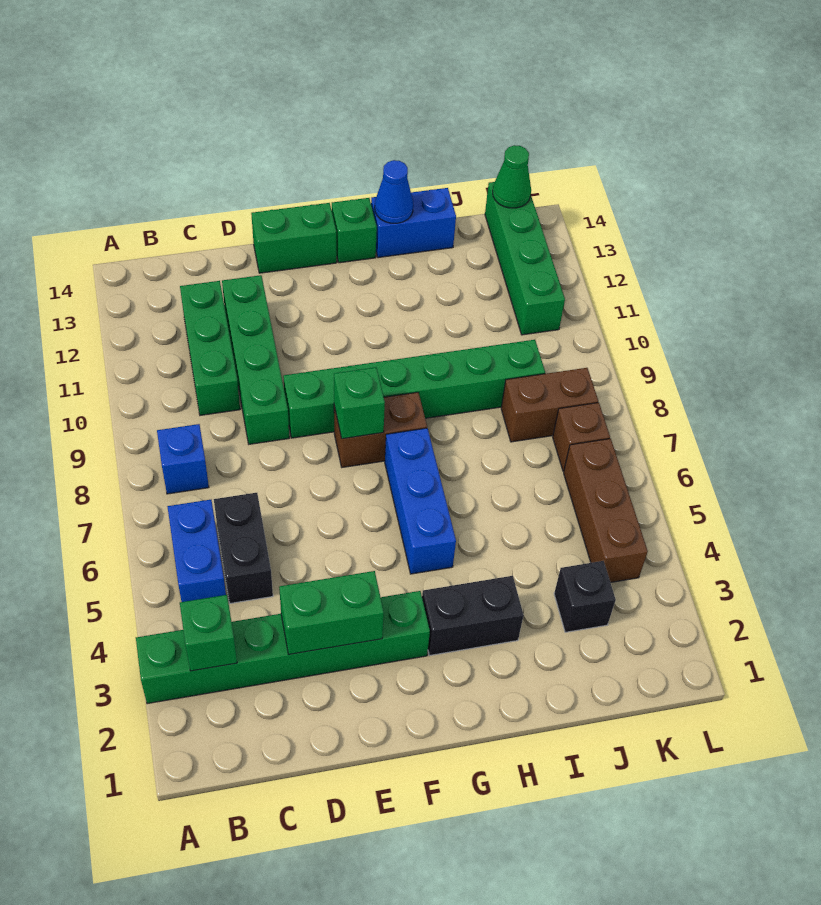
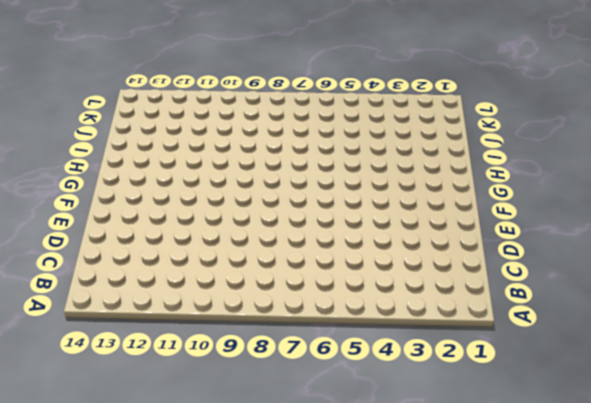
none -> green brick A3:F3 level 1
none -> blue brick B5:B6 level 1
none -> blue brick B8 level 1

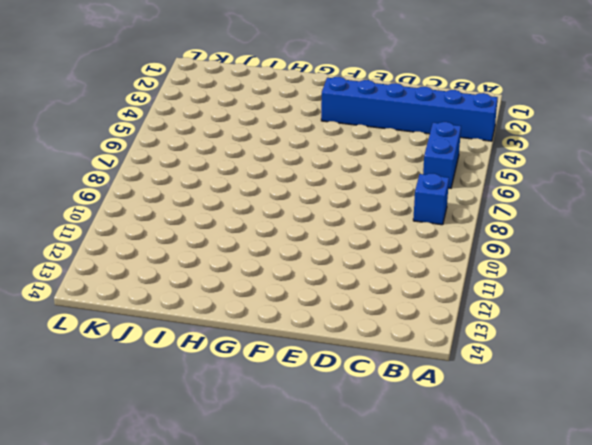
blue brick A3:F3 level 1 -> green brick A3:F3 level 1
none -> black brick C5:C6 level 1
none -> green brick C10:C12 level 1
none -> green brick D9:D12 level 1

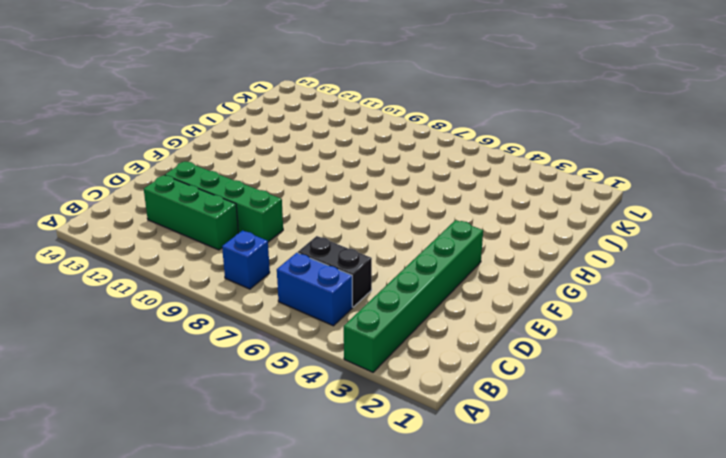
none -> green brick E9:J9 level 1
none -> green brick E14:F14 level 1
none -> brown brick F8:G8 level 1

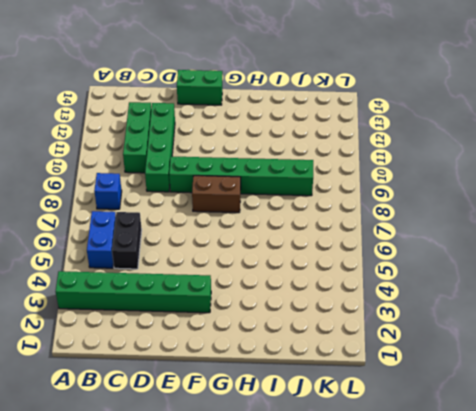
none -> black brick G3:H3 level 1
none -> blue brick G5:G7 level 1
none -> green brick G14 level 1

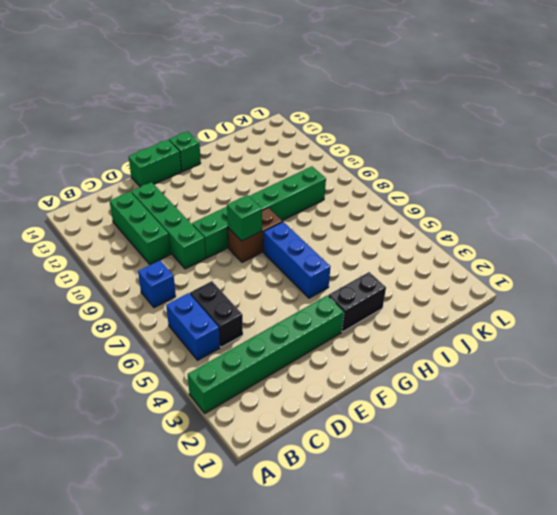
none -> blue brick H14:I14 level 1
none -> black brick J3 level 1
none -> brown brick J8:K8 level 1

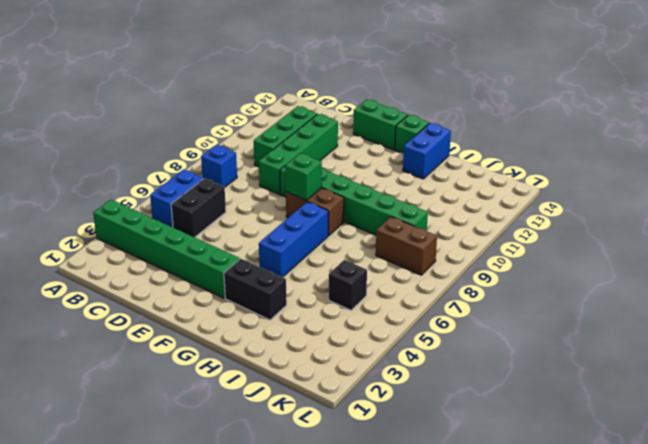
blue brick H13:H14 level 1 -> blue brick H14:I14 level 1
black brick J5 level 1 -> black brick J3 level 1
none -> brown brick K4:K6 level 1
none -> brown brick K7 level 1
none -> green brick K11:K14 level 1

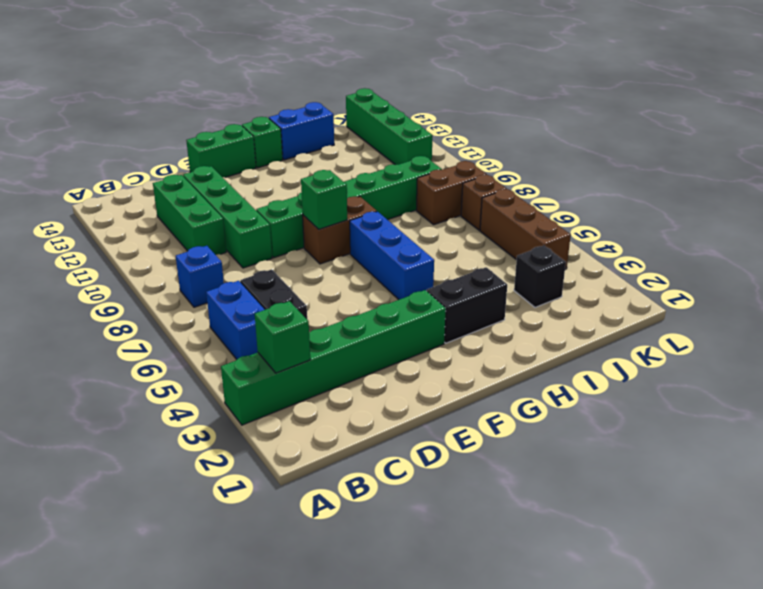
none -> green brick D3:E3 level 2
none -> blue cone H14 level 2
none -> green cone K14 level 2

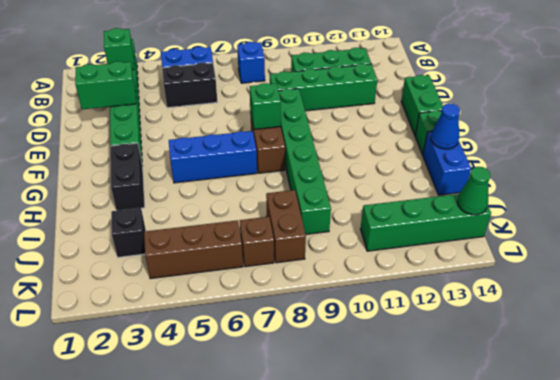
green brick D2:D3 level 2 -> green brick D3:E3 level 2

